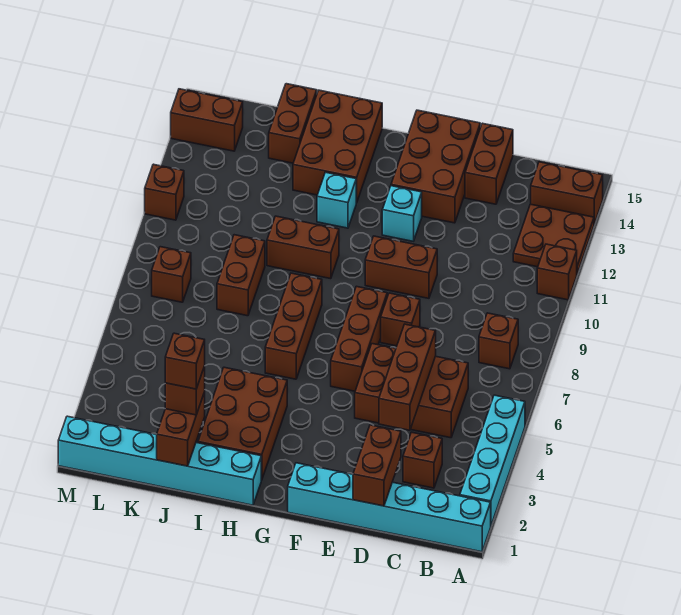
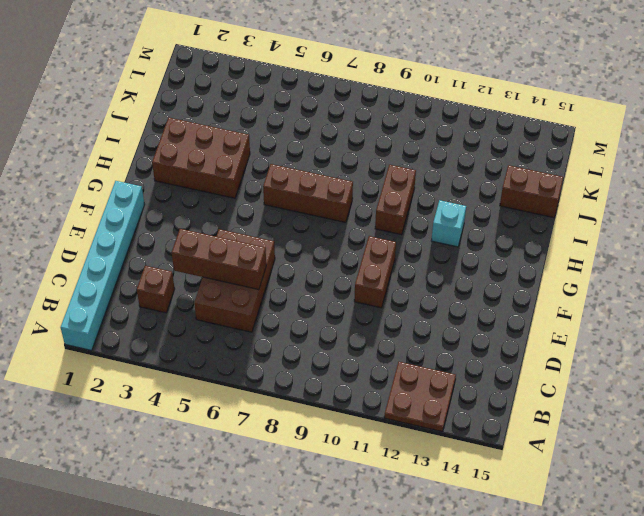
none -> cyan brick A2:A5 level 1
none -> brown brick A11 level 1
none -> brown brick A14:B14 level 1
none -> brown brick B8 level 1

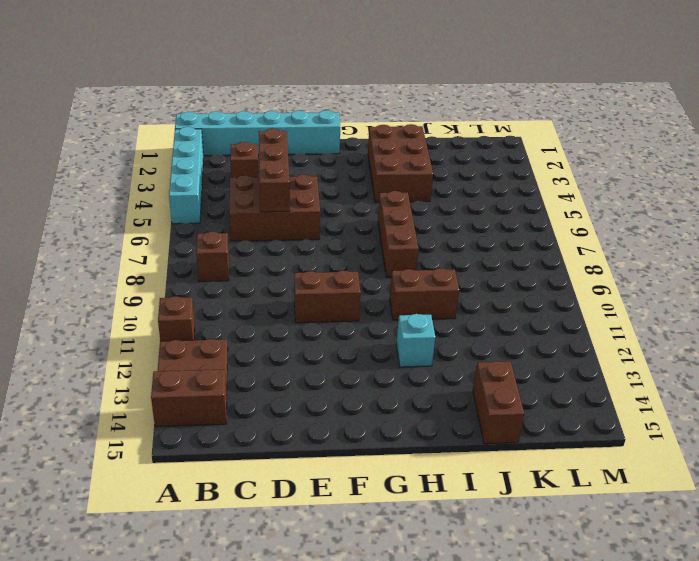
none -> brown brick D14:D15 level 1
none -> brown brick E8 level 1
none -> brown brick E13:F15 level 1
none -> brown brick F6:F8 level 1

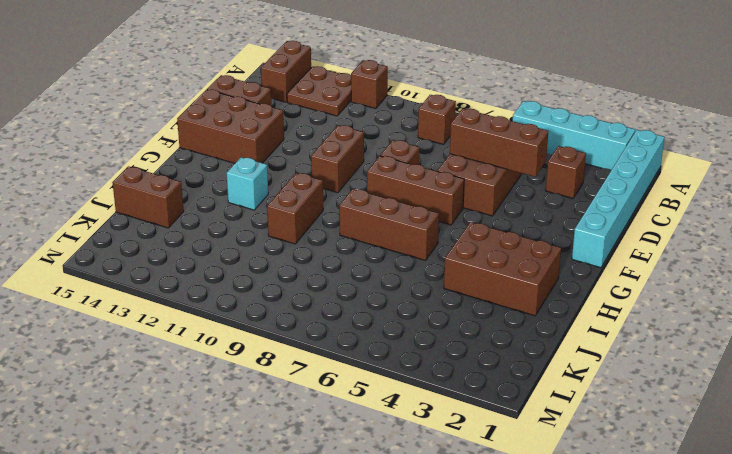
none -> cyan brick F12 level 1
none -> cyan brick H1:M1 level 1
none -> brown brick H13:I15 level 1
none -> brown brick J8:J9 level 1

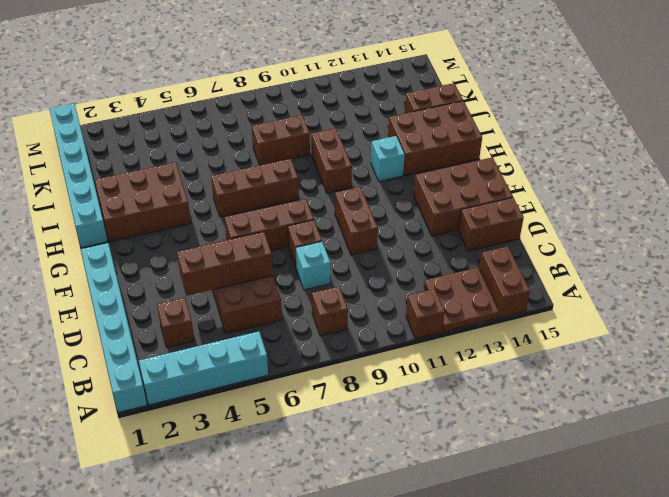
cyan brick D8 level 1 -> cyan brick F12 level 1
none -> brown brick L8 level 1
none -> brown brick L14:M14 level 1
none -> brown brick M11 level 1
none -> brown brick D1:D2 level 2

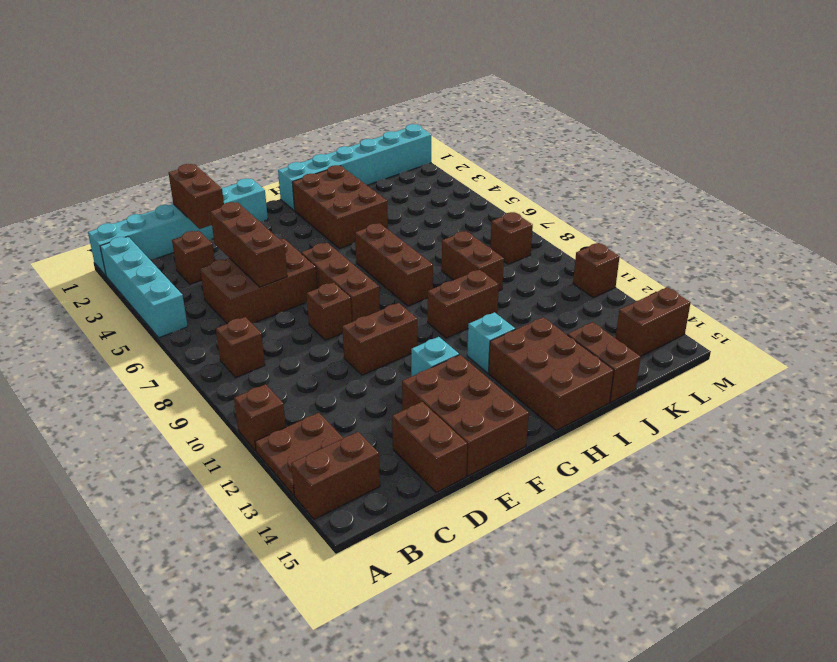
none -> brown brick J1:J2 level 2
none -> brown brick J2 level 3
none -> brown brick J2 level 4

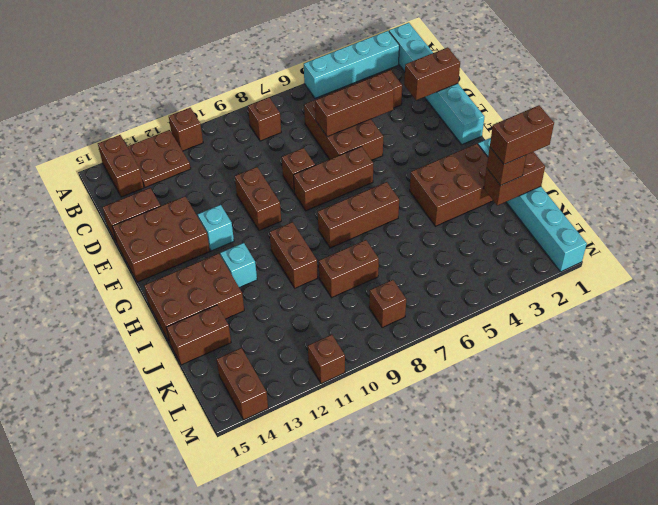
brown brick J1:J2 level 4 -> brown brick J2 level 4

